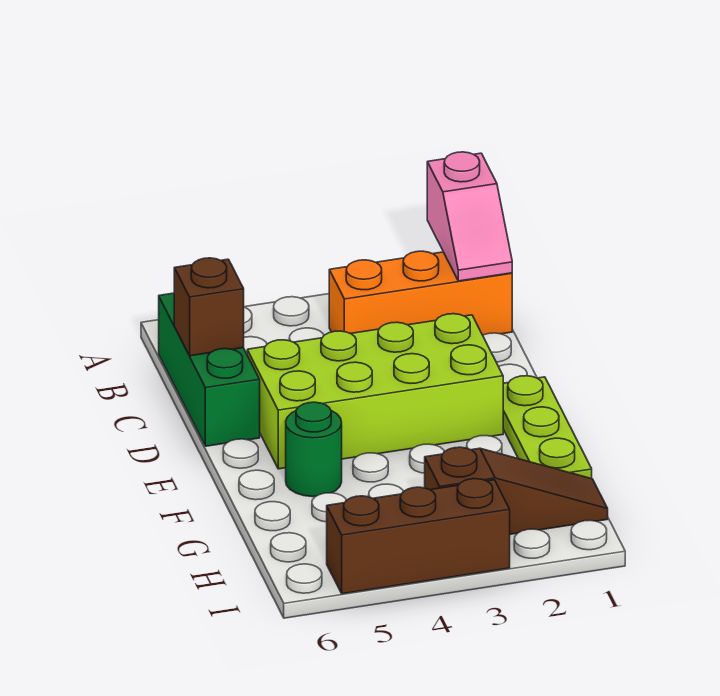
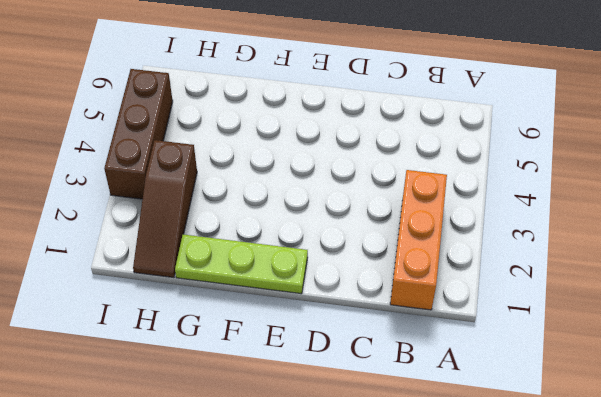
none -> green brick B6:D6 level 1
none -> lime brick D2:E5 level 1

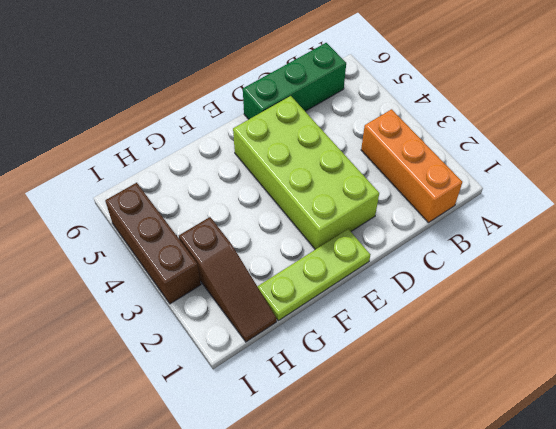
none -> green round brick F5 level 1
none -> pink slope A1:B1 level 2 top A

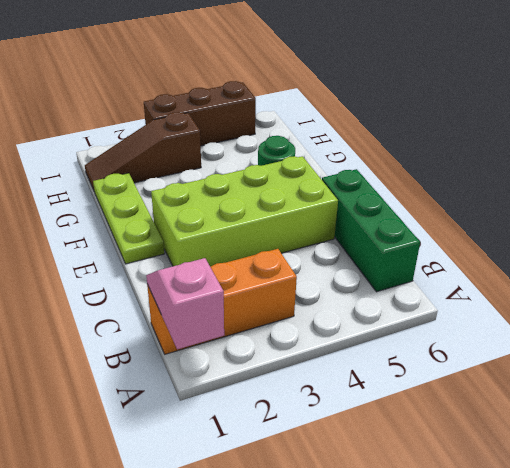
none -> brown brick C6 level 2

